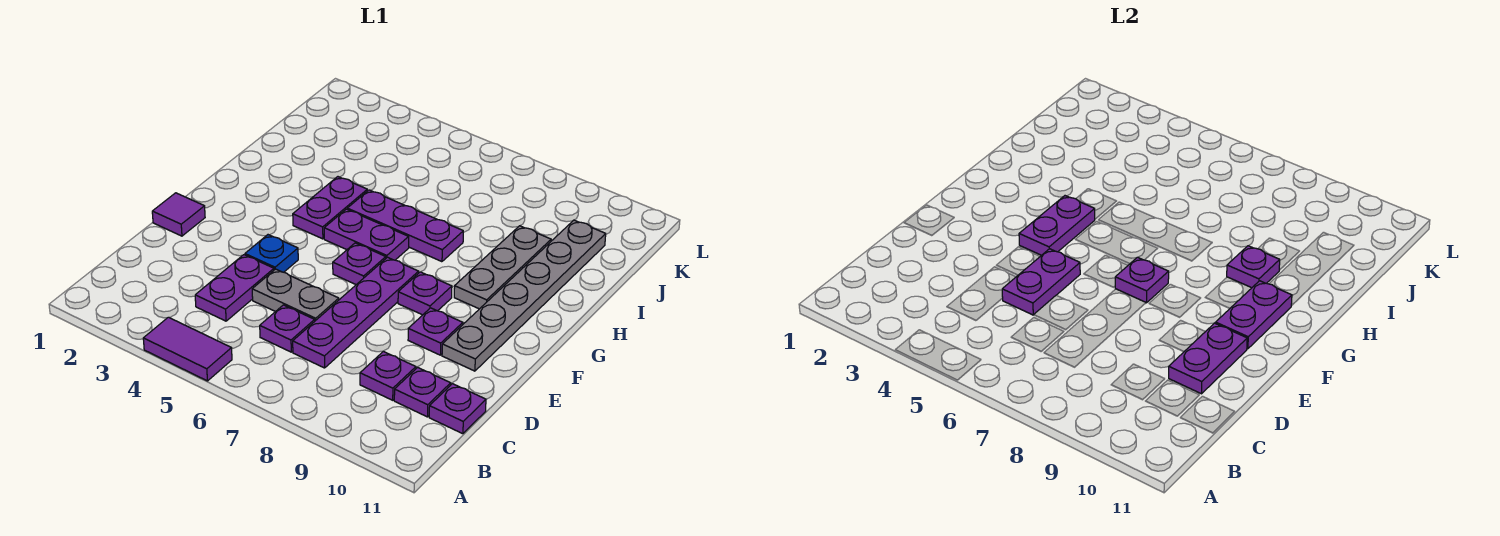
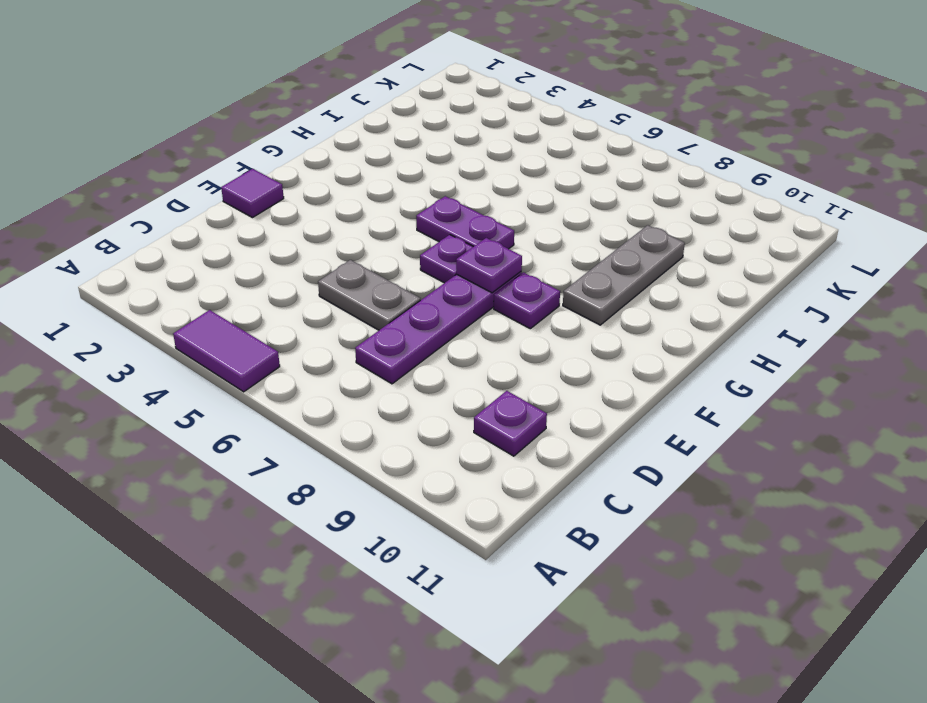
none -> purple plate C4:D4 level 1
none -> purple plate C6 level 1
none -> purple plate C9 level 1

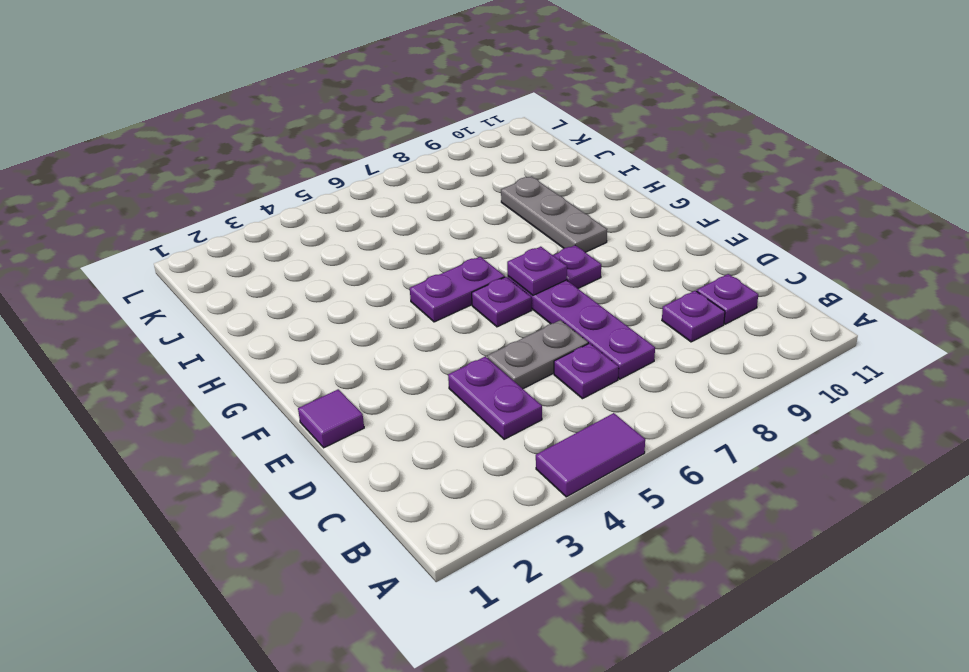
none -> purple plate C11 level 1
none -> blue plate E4 level 1
none -> purple plate E9 level 1

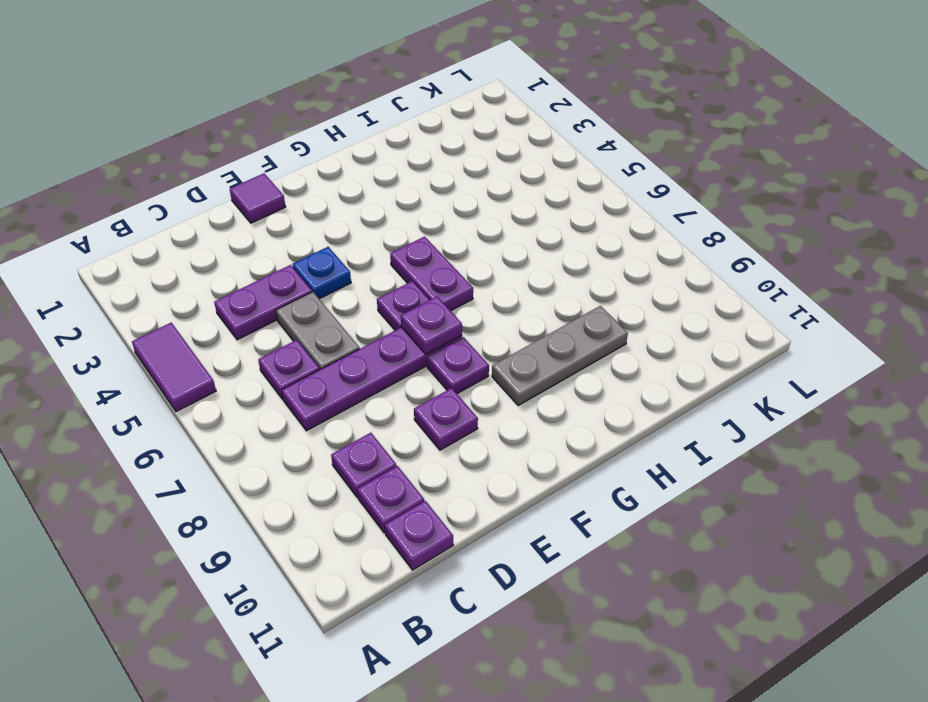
none -> grey plate E10:J10 level 1
none -> purple plate G4:H4 level 1
none -> purple plate H5:H7 level 1

